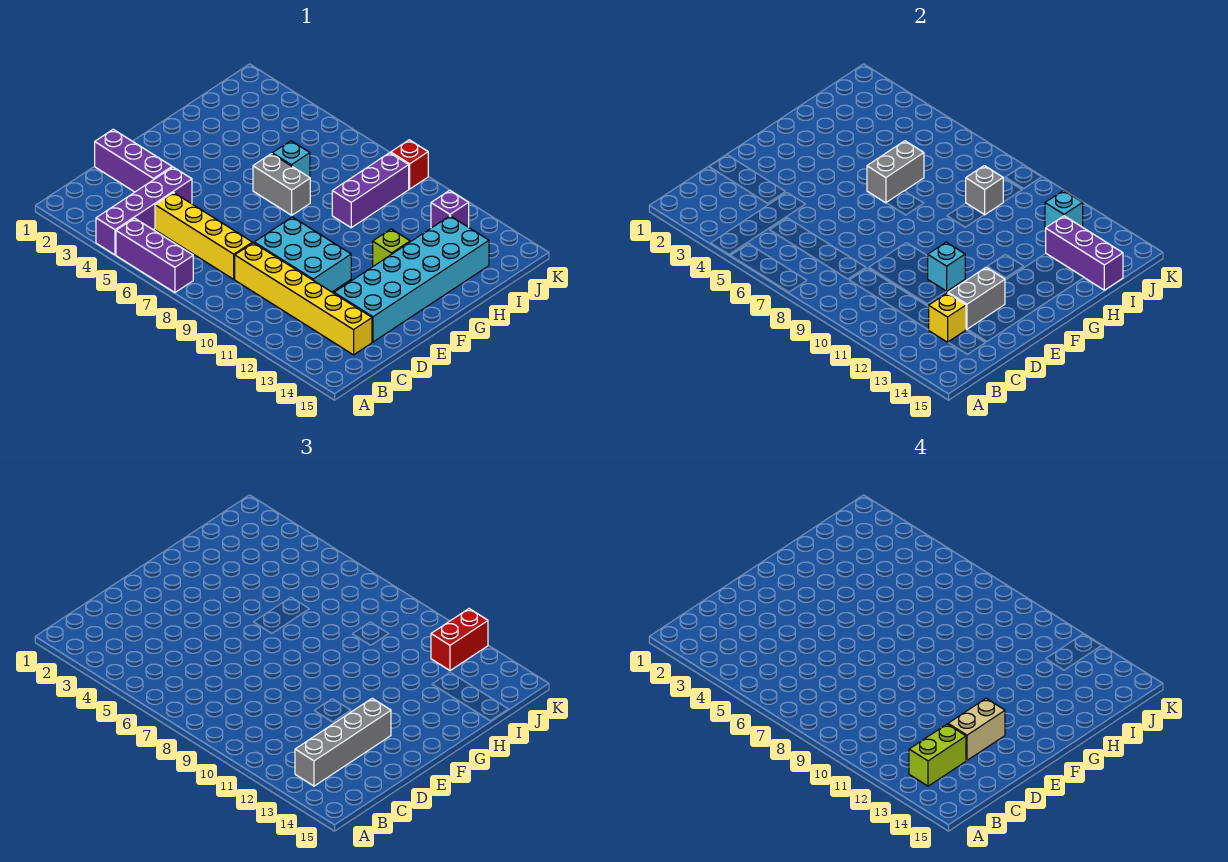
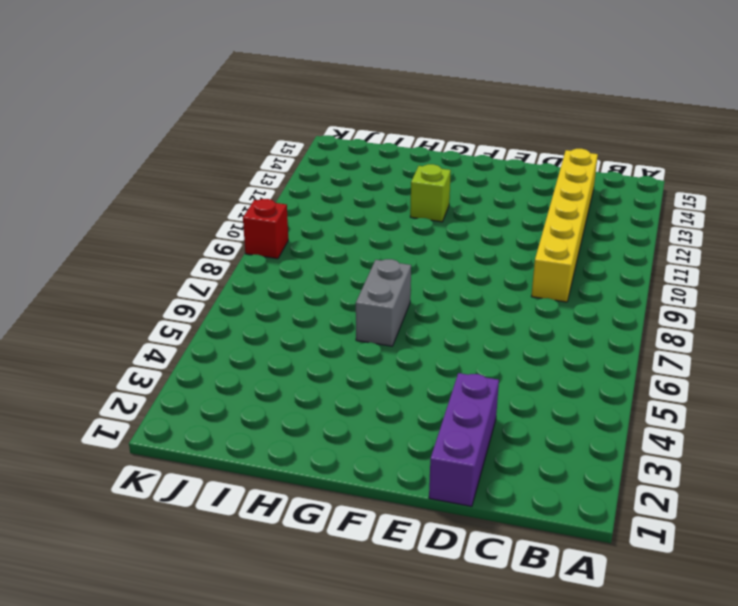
none -> purple brick A4:D4 level 1
none -> purple brick A5:A7 level 1
none -> yellow brick C5:C8 level 1

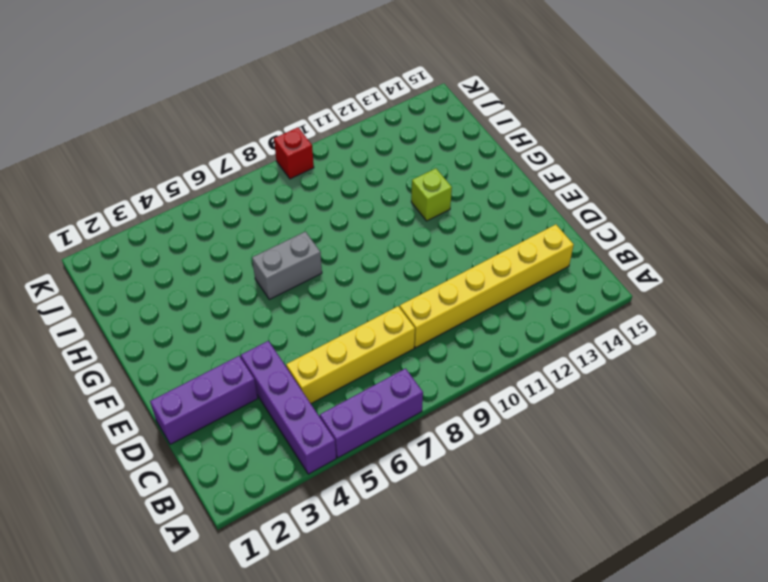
none -> cyan brick D9:E11 level 1
none -> cyan brick D13:I14 level 1
none -> cyan brick H6 level 1

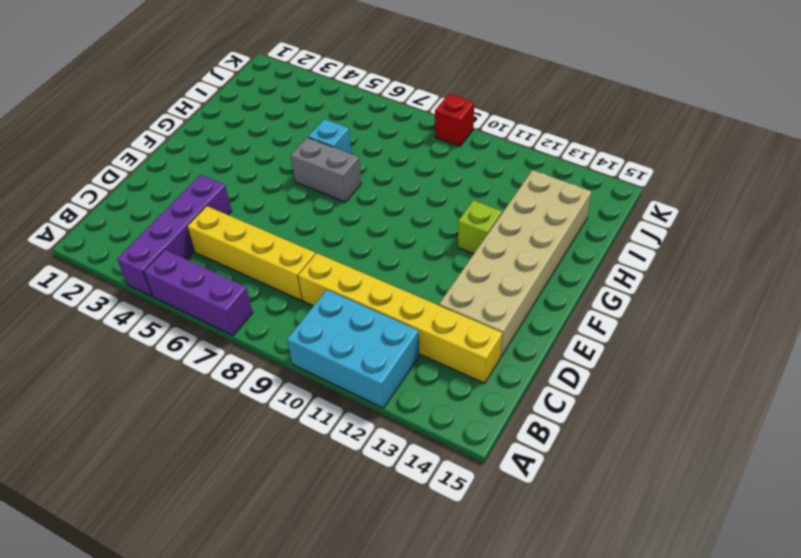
cyan brick A10:B12 level 1 -> cyan brick D9:E11 level 1
tan brick D13:I14 level 1 -> cyan brick D13:I14 level 1
none -> purple brick D1:D3 level 1
none -> purple brick H9:J9 level 1
none -> purple brick J12 level 1

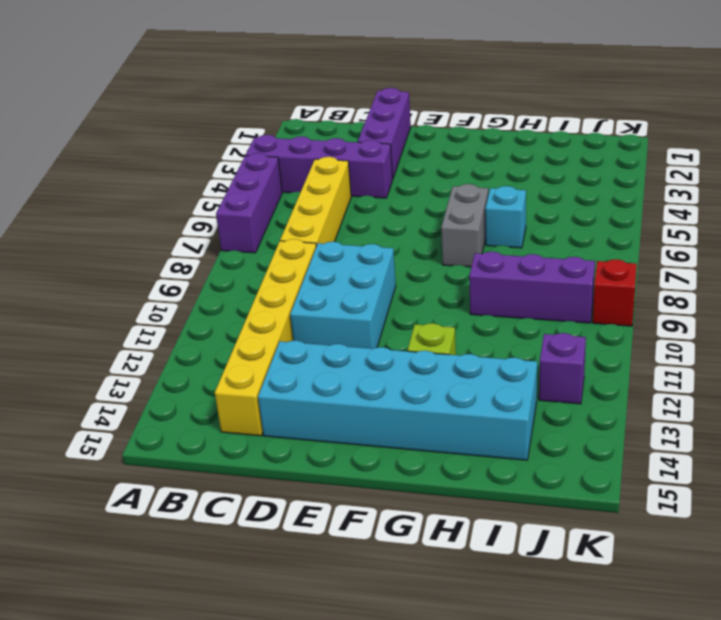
none -> yellow brick C13 level 2
none -> grey brick D13:E13 level 2
none -> cyan brick E11 level 2

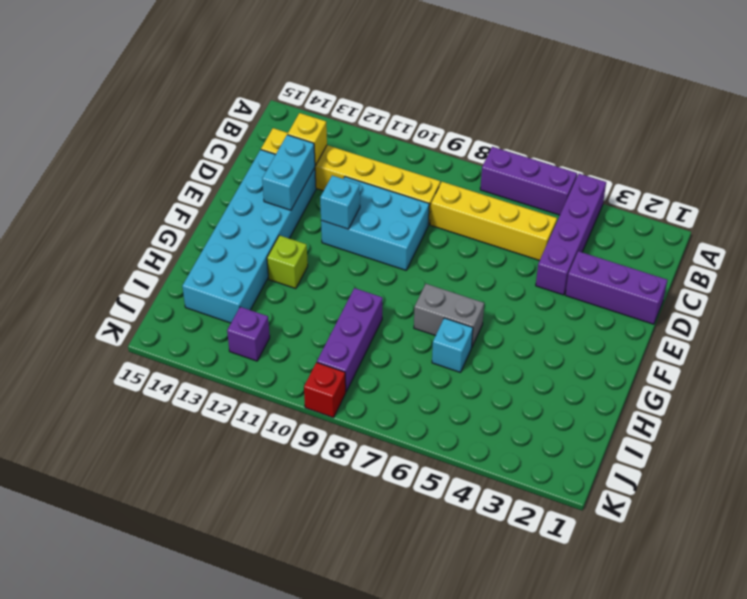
cyan brick D13:E13 level 2 -> grey brick D13:E13 level 2
none -> grey brick G6:H6 level 2
none -> grey brick I9 level 2
none -> purple brick I13:I15 level 2

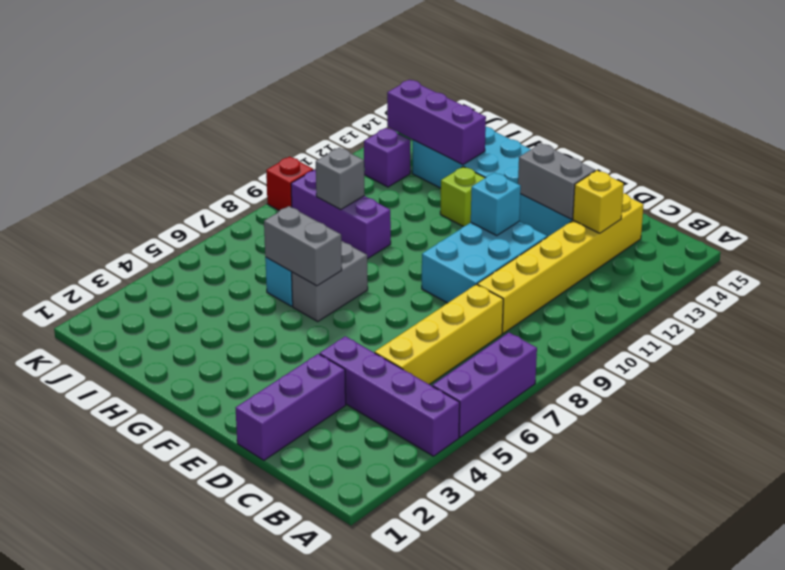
purple brick H13:J13 level 2 -> purple brick I13:I15 level 2
none -> cyan brick J12 level 2
none -> grey brick B13:E13 level 3
none -> red brick J12:K12 level 3

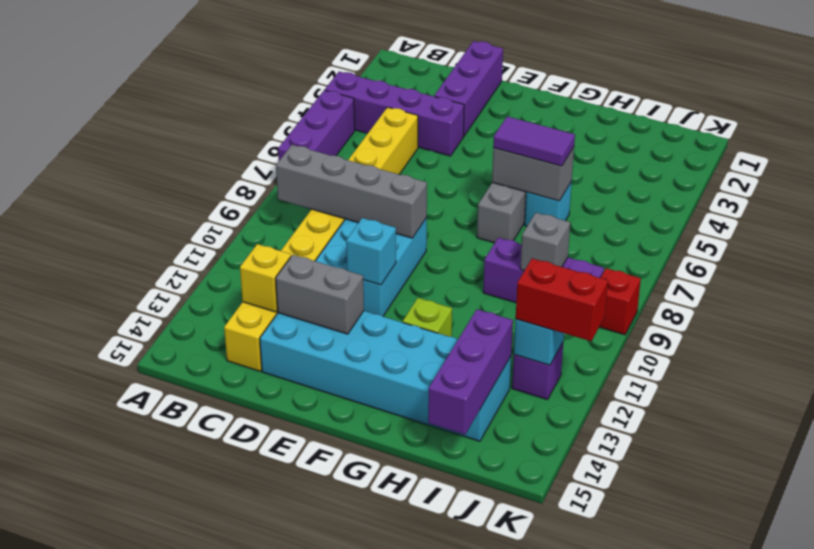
grey brick B9:E9 level 2 -> grey brick B13:E13 level 3
purple tile G6:H6 level 3 -> none
none -> lime brick B13:C13 level 4
none -> tan brick D13:E13 level 4

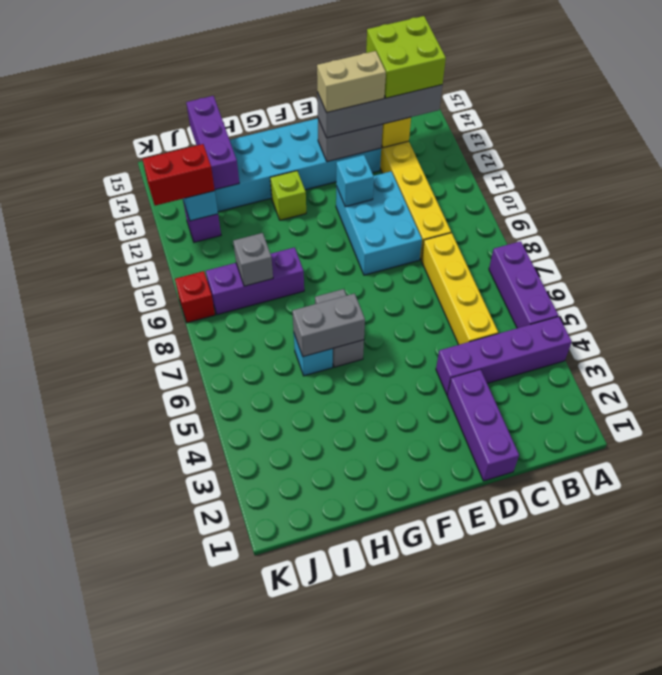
lime brick B13:C14 level 4 -> lime brick B13:C13 level 4

